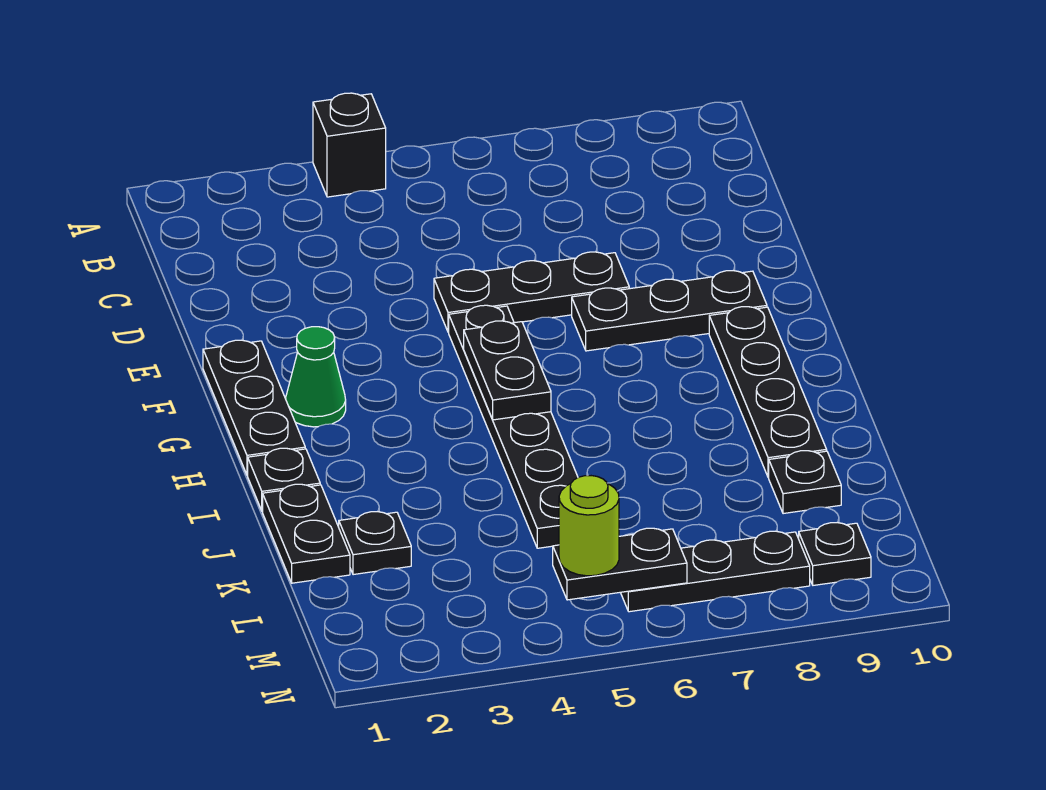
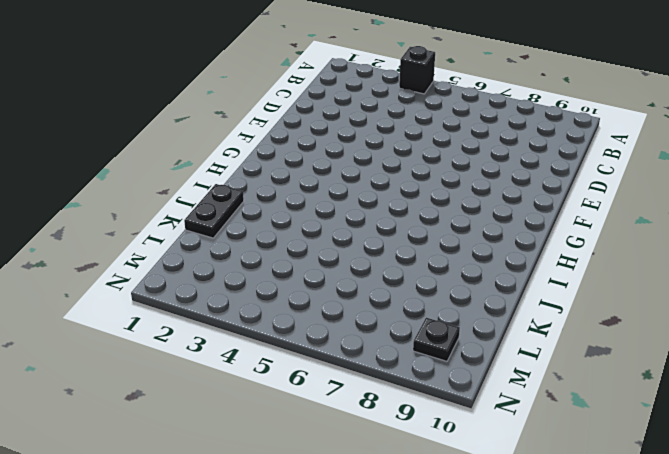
none -> black plate E5:E7 level 1
none -> black plate F1:H1 level 1
none -> black plate F5:K5 level 1

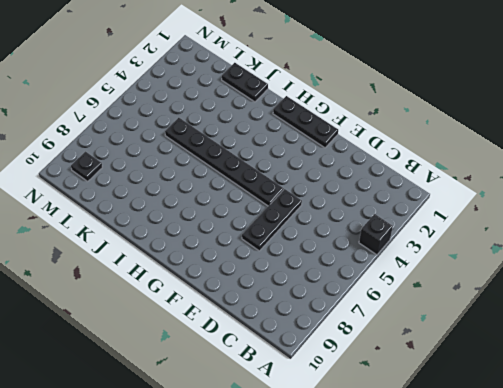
none -> black plate F7:F9 level 1
none -> green cone G2 level 1
none -> black plate G9:J9 level 1

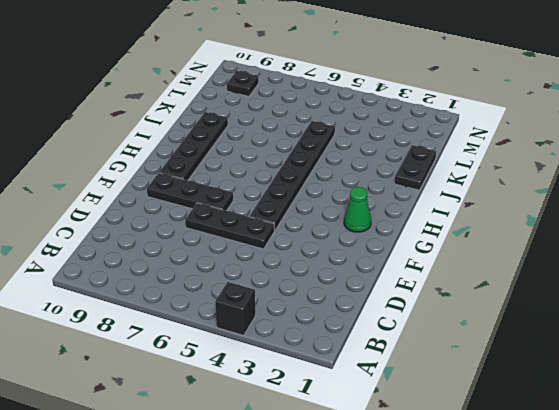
none -> black plate F1:H1 level 1
none -> black plate I1 level 1
none -> black plate K2 level 1

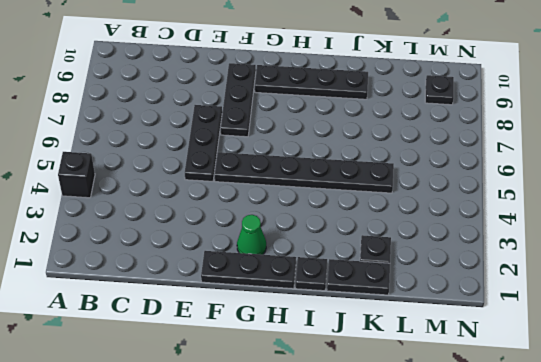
none -> black plate K9 level 1
none -> black plate M6:M8 level 1
none -> black plate G5:H5 level 2

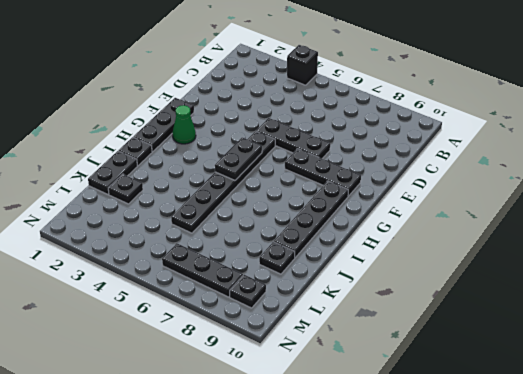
none -> black plate M5:M6 level 2
none -> lime round brick M5 level 3

